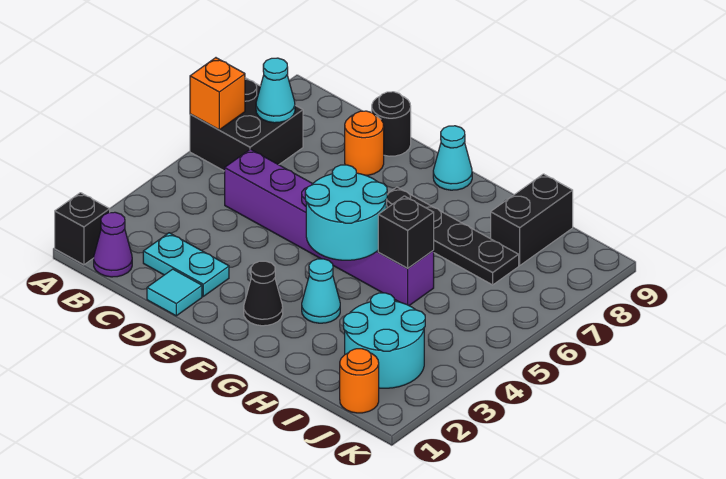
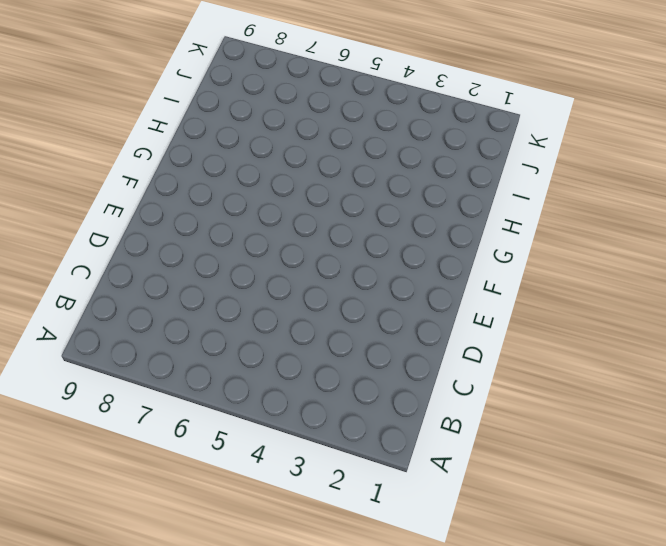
none -> black brick A1 level 1
none -> black brick A6:B7 level 1
none -> purple cone B1 level 1

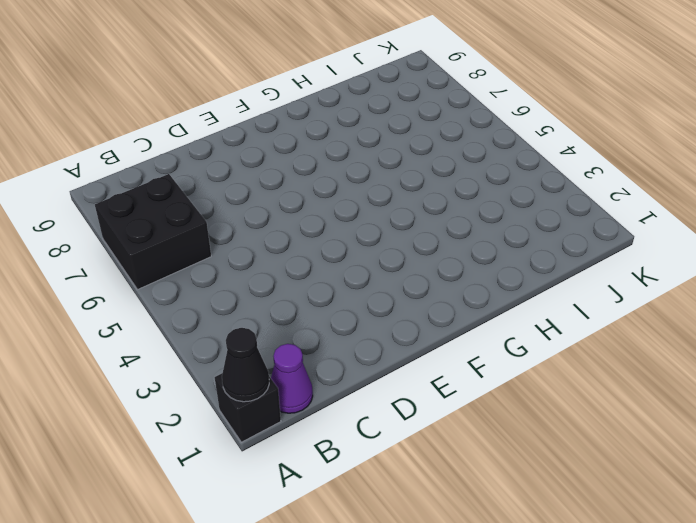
black cone A1 level 2 -> black cone F2 level 1
none -> cyan plate C2:D2 level 1
none -> purple brick C5:H5 level 1
none -> cyan tile D1 level 1

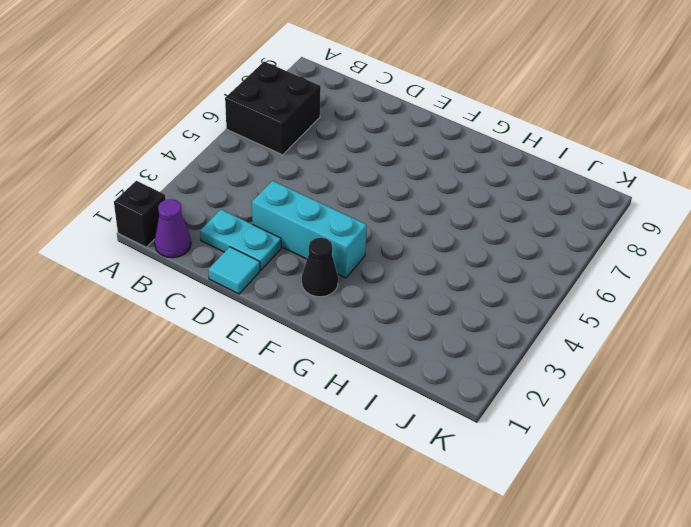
cyan brick D3:F3 level 1 -> none
none -> purple brick C5:H5 level 1
none -> orange round brick D8 level 1
none -> black round brick D9 level 1

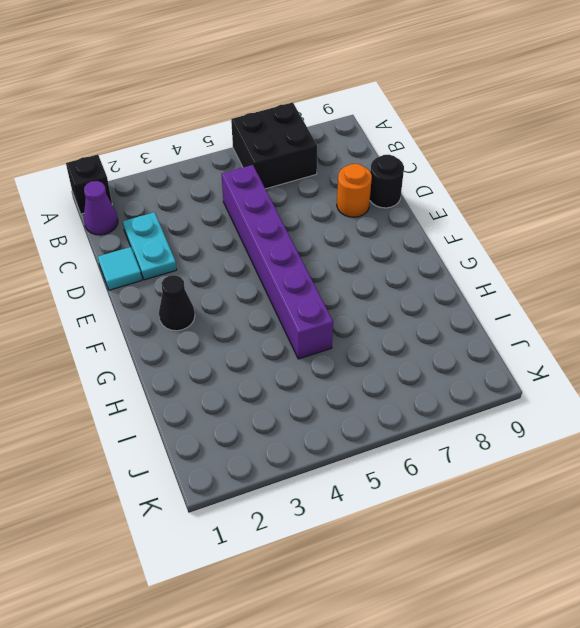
none -> black plate F7:I7 level 1
none -> cyan cone F9 level 1
none -> cyan cone G3 level 1

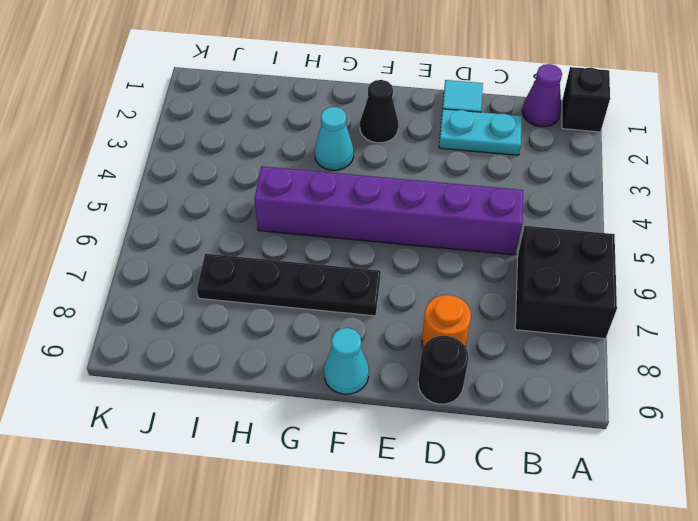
none -> cyan round brick I2:J3 level 1
none -> black brick I8:I9 level 1
none -> orange round brick J1 level 1

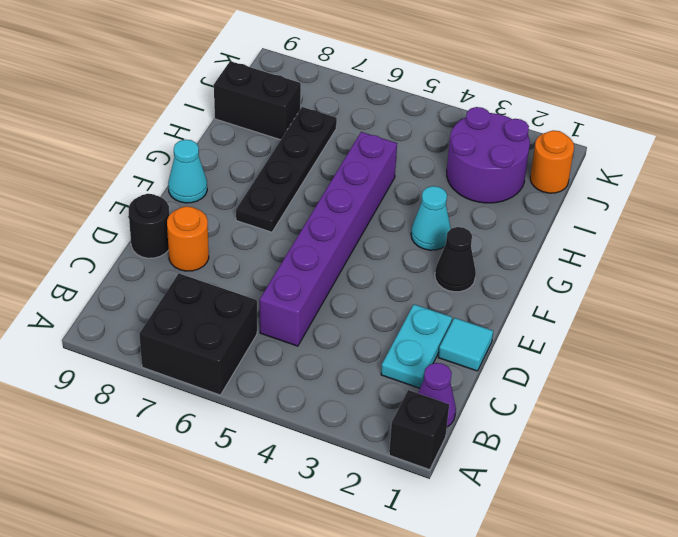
purple round brick I2:J3 level 1 -> cyan round brick I2:J3 level 1
none -> orange brick A6 level 2
none -> cyan cone B7 level 2
none -> cyan round brick F4:G5 level 2

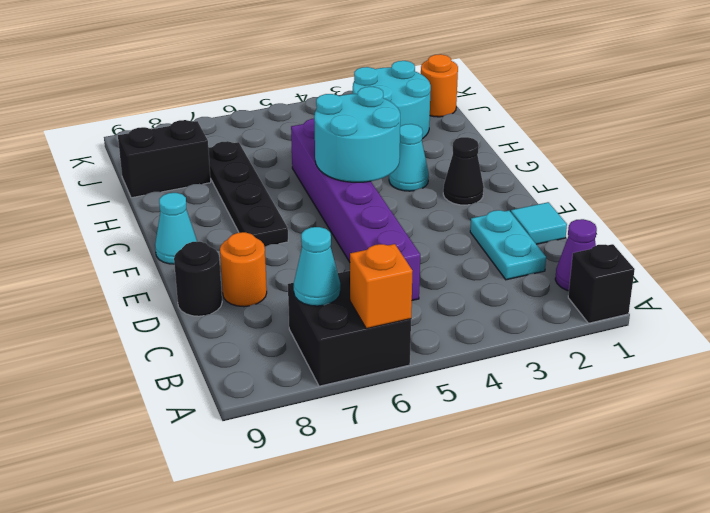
none -> black brick H5 level 2

